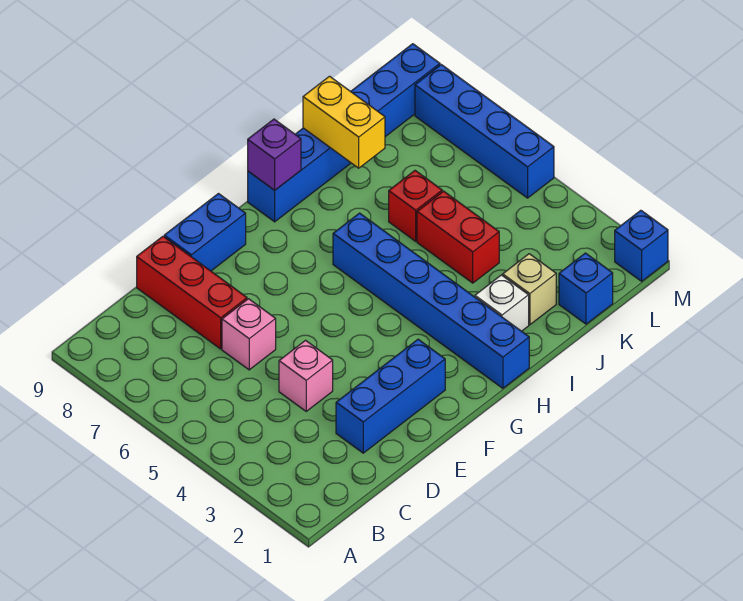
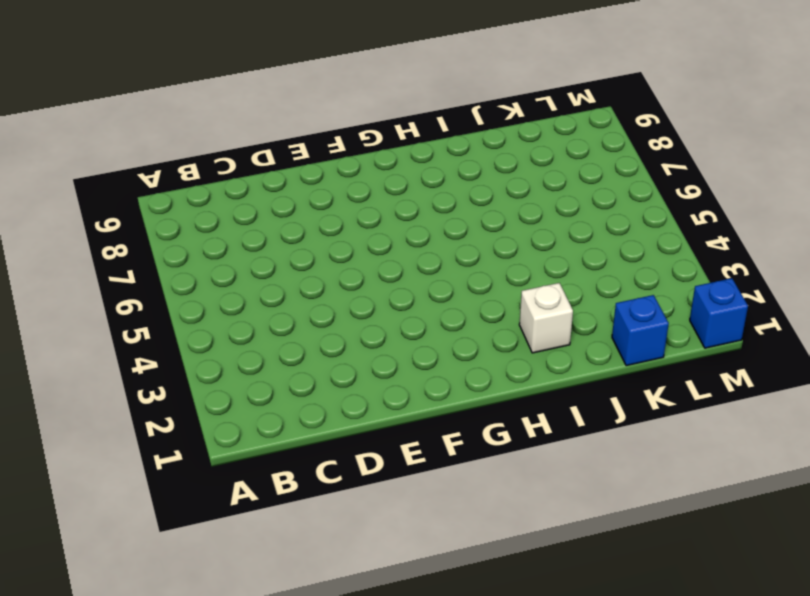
none -> blue brick D2:F2 level 1
none -> pink brick D4 level 1
none -> pink brick D6 level 1

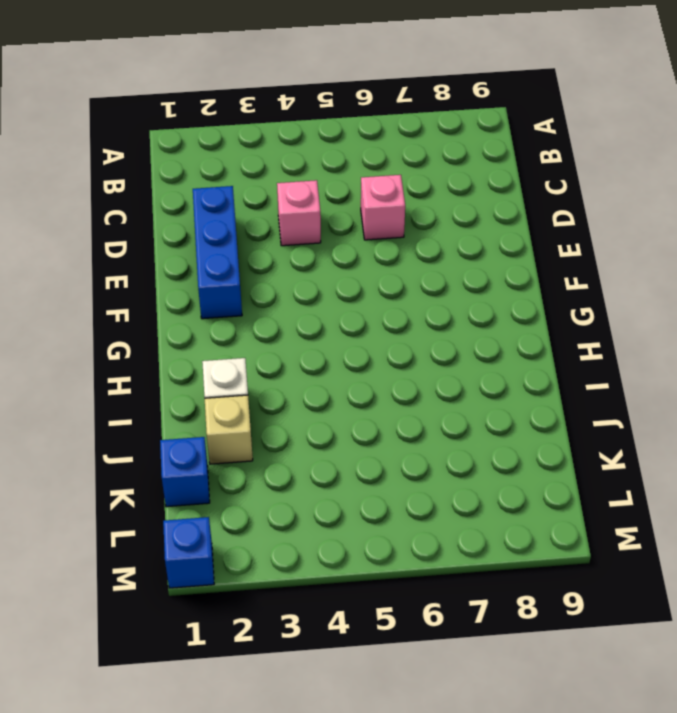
none -> red brick D7:D9 level 1
none -> blue brick E9:F9 level 1
none -> blue brick H1:H6 level 1

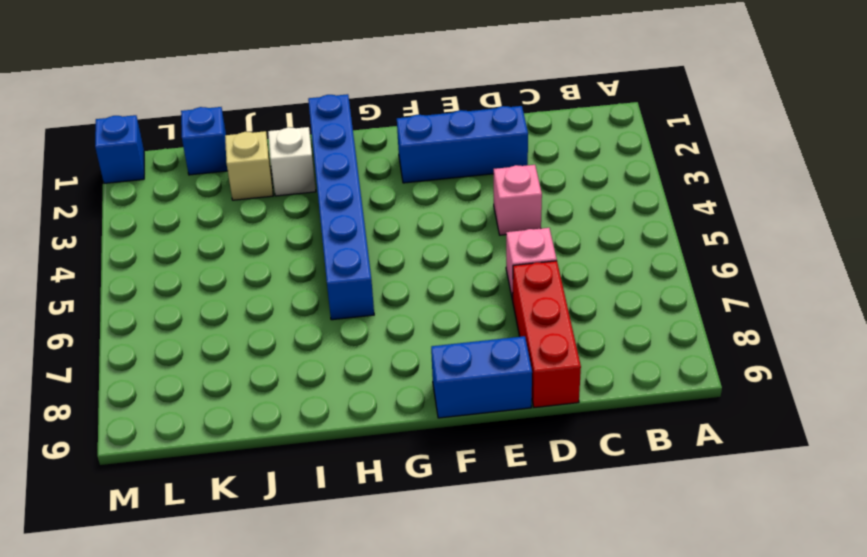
none -> blue brick H9:M9 level 1
none -> red brick J4:J5 level 1
none -> red brick J6 level 1

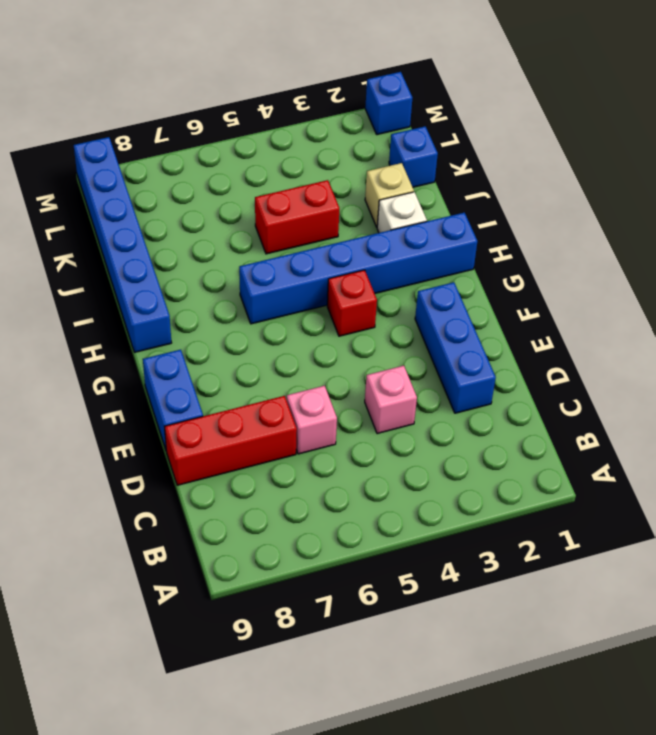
red brick G4 level 1 -> red brick J6 level 1
none -> blue brick M5:M8 level 1
none -> purple brick H9 level 2
none -> yellow brick J8:J9 level 2

